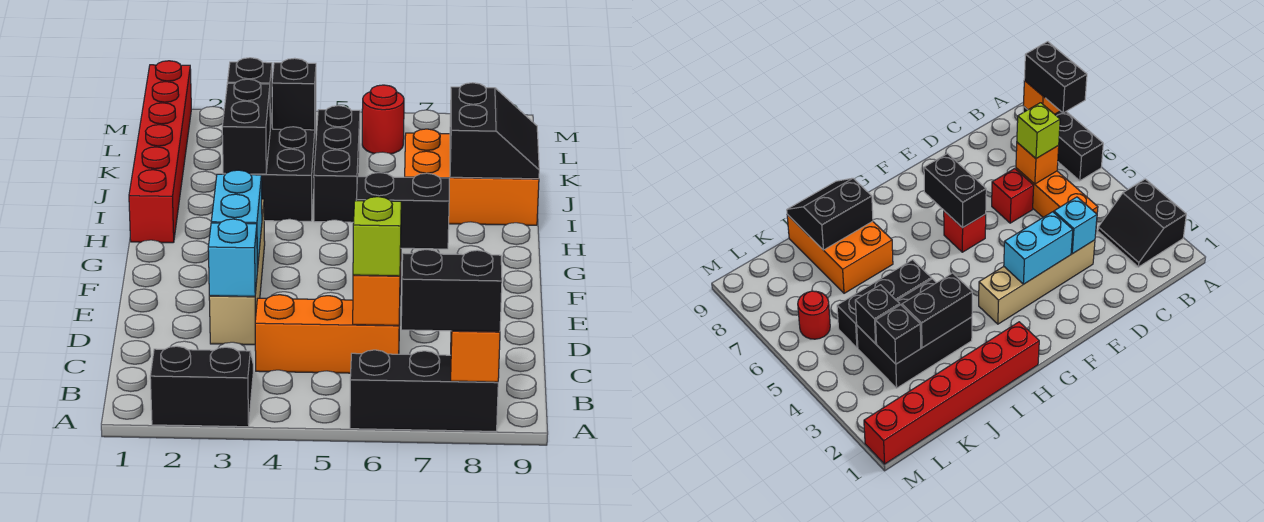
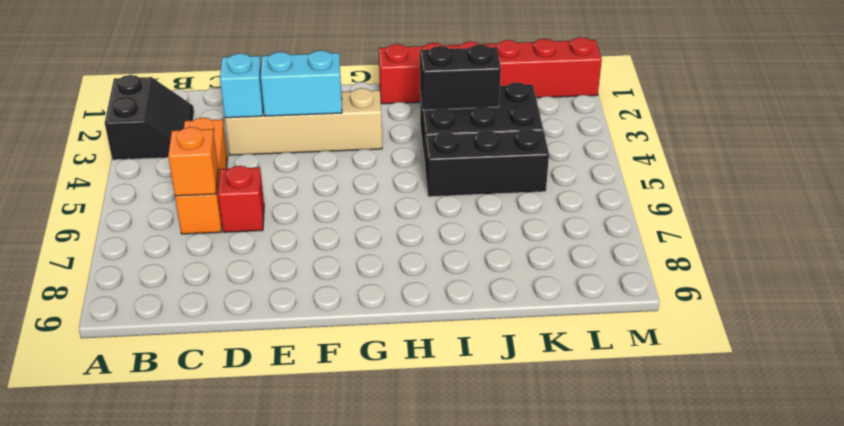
none -> black brick A6:A8 level 1
none -> red brick F6 level 1
none -> orange brick I7:J9 level 1

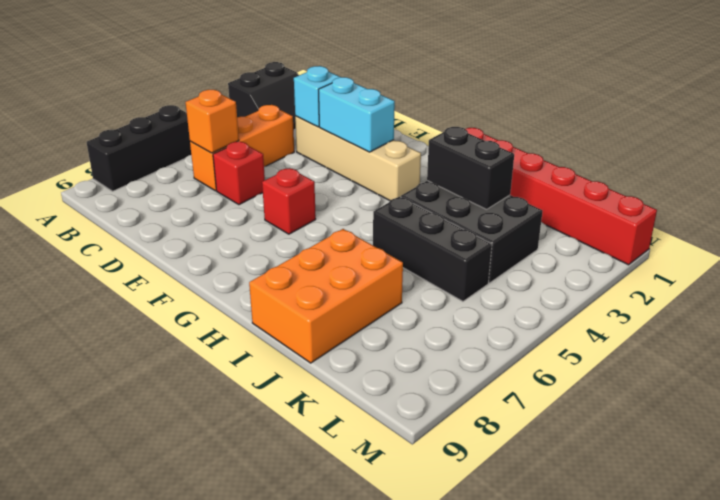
none -> red round brick L6 level 1
none -> orange brick A8 level 2
none -> black brick F6:F7 level 2

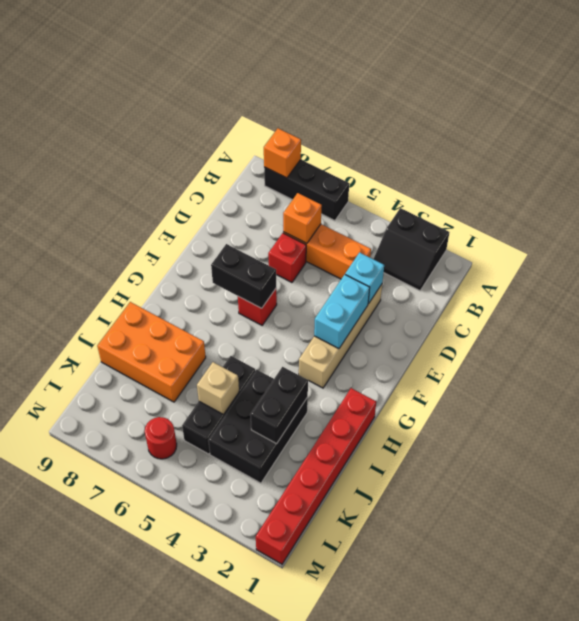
tan brick J5 level 2 -> none
none -> black slope I8:J9 level 2 top 8
none -> black brick K3 level 2
none -> black brick K4 level 2

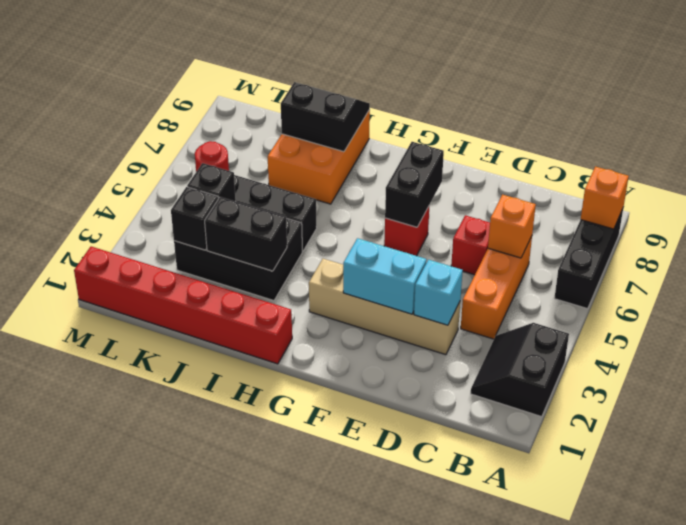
none -> black brick A7:A8 level 3
none -> lime brick C6 level 3

